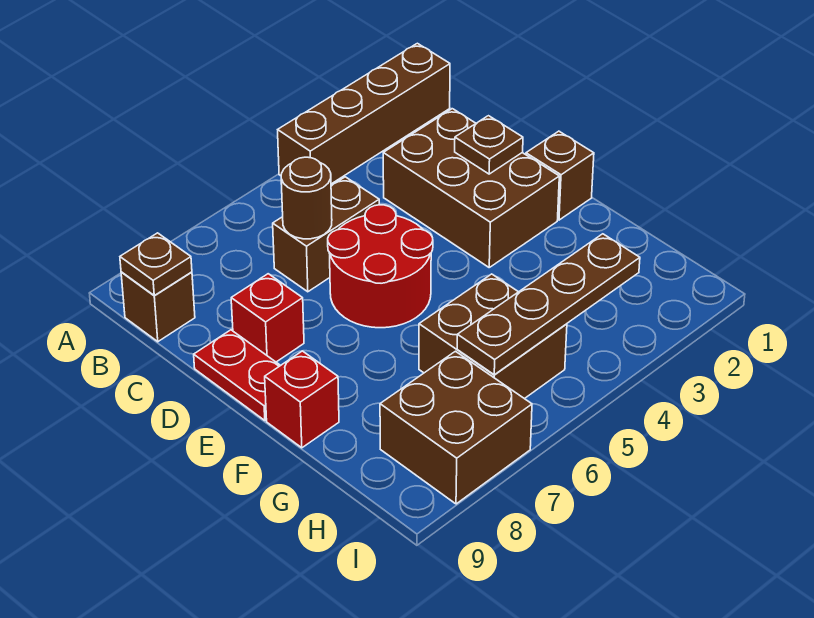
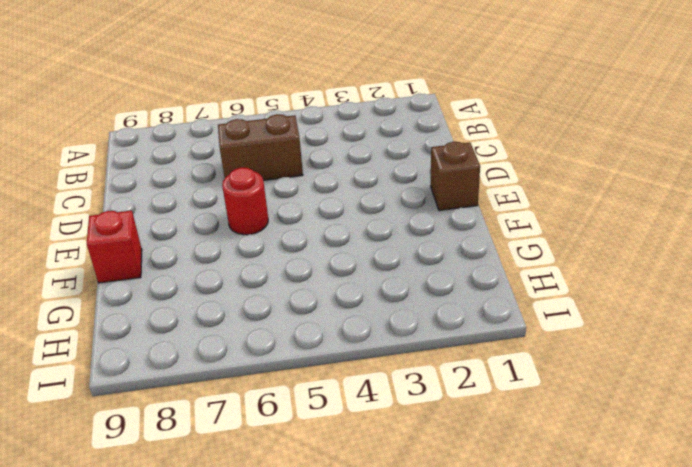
red round brick E6 level 1 -> red round brick D5:E6 level 1
none -> brown brick A1:A4 level 1
none -> brown brick B9 level 1
none -> brown brick C2:E3 level 1

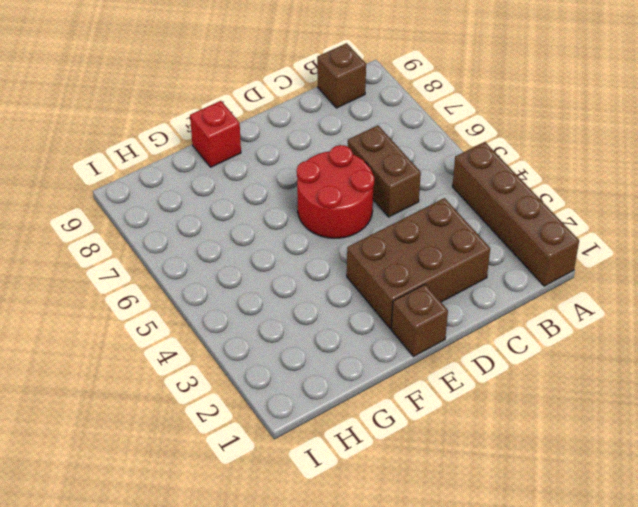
none -> red brick D8 level 1
none -> red plate D9:E9 level 1
none -> brown brick G5:H6 level 1

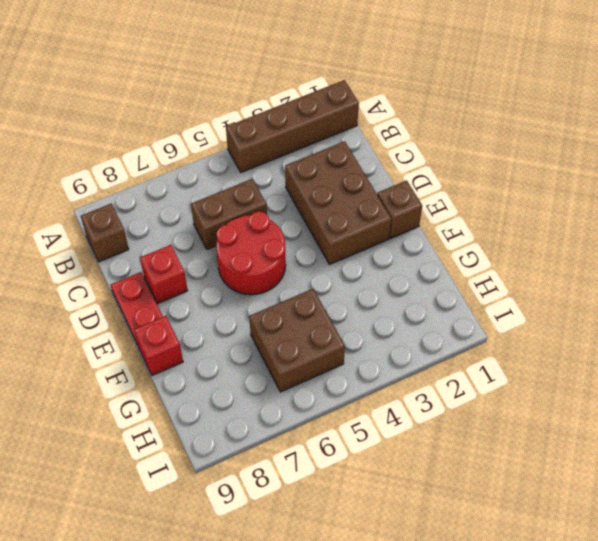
none -> brown brick H7:I8 level 1
none -> brown plate B9 level 2
none -> brown round brick C6 level 2

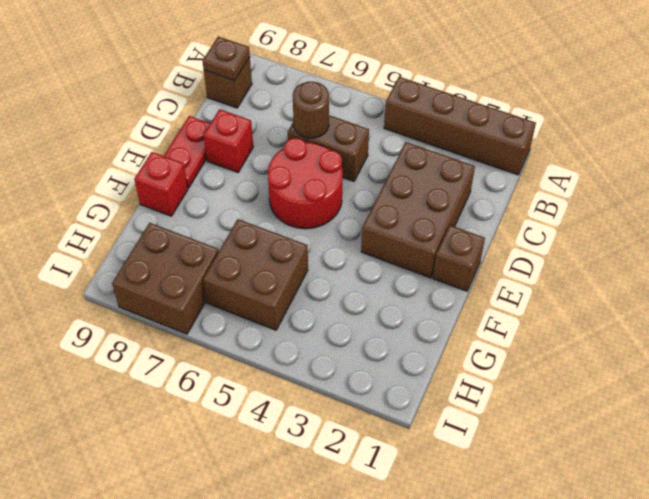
none -> brown plate D2 level 2
none -> brown plate H3:H6 level 2

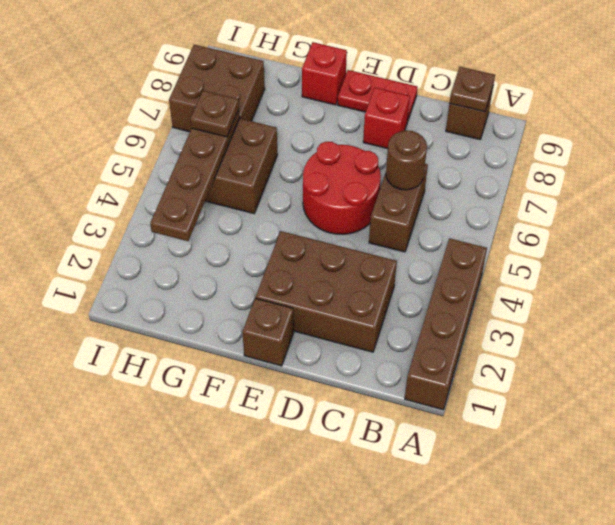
brown plate H6 level 3 -> brown plate D2 level 2

